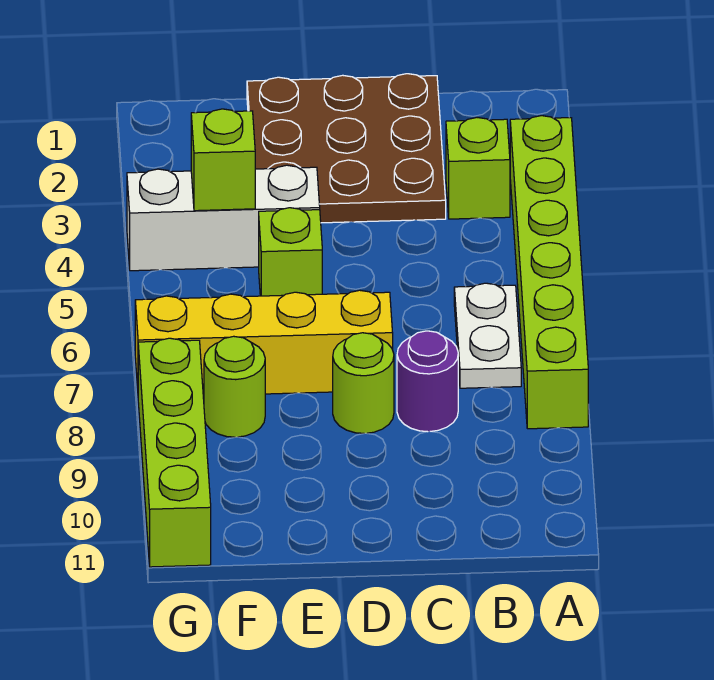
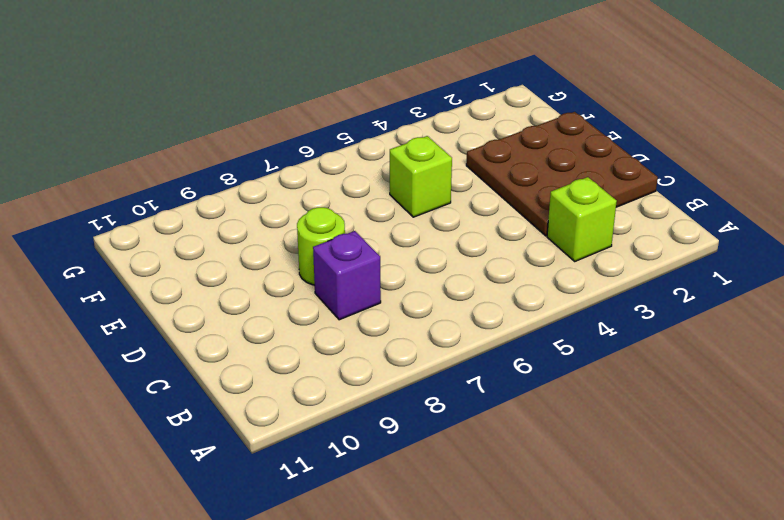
purple brick C8 level 1 -> purple round brick C8 level 1
none -> lime brick A3:A8 level 1
none -> white plate B6:B7 level 1
none -> yellow brick D7:G7 level 1

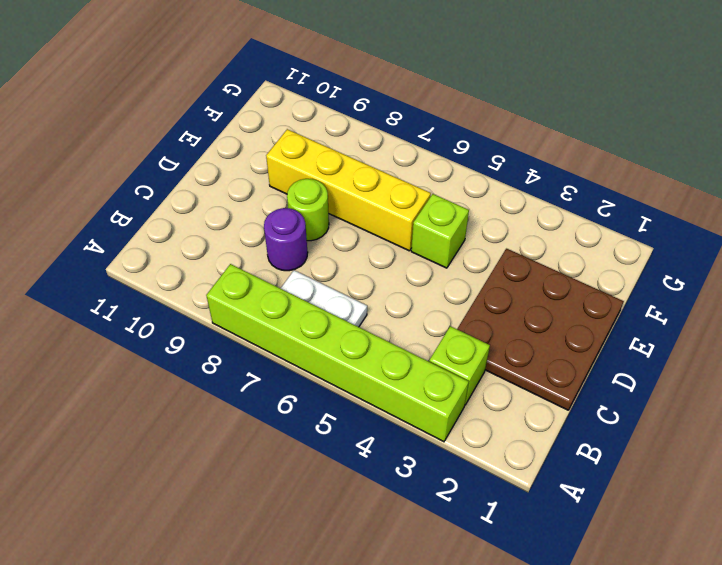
yellow brick E6:E9 level 1 -> yellow brick D7:G7 level 1
none -> white brick E4:G4 level 1
none -> lime round brick F8 level 1
none -> lime brick G8:G11 level 1

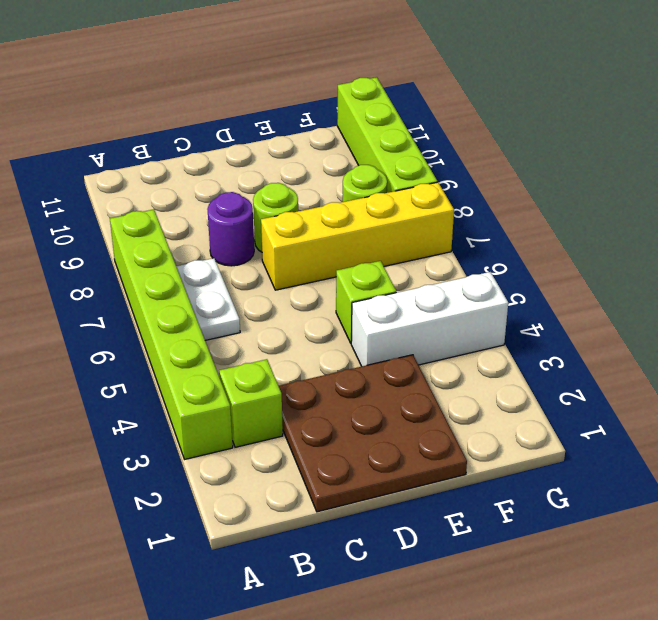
none -> lime brick F4 level 2

